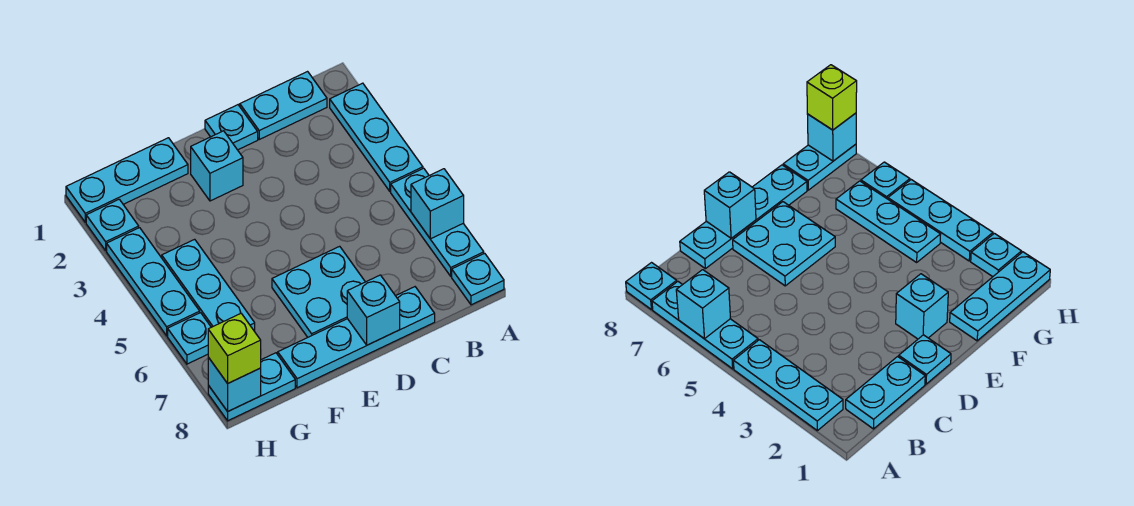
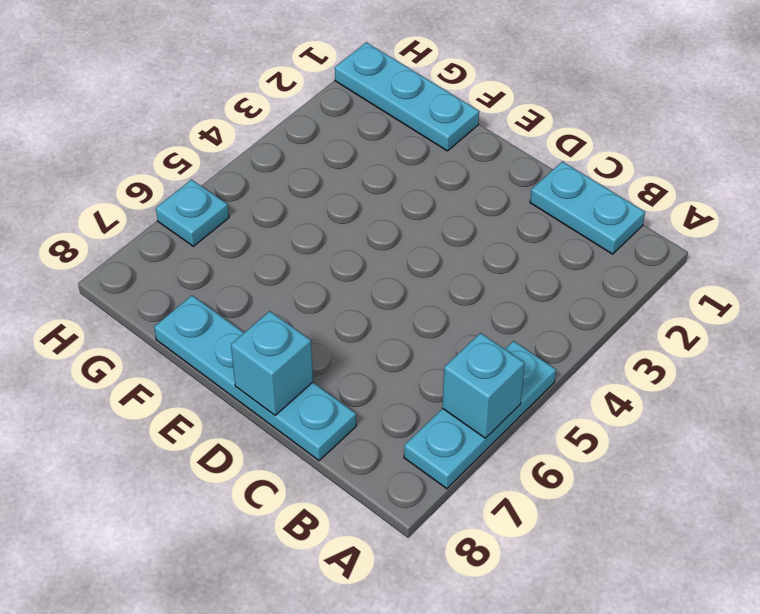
none -> cyan plate A2:A4 level 1
none -> cyan plate A8 level 1
none -> cyan plate D1 level 1

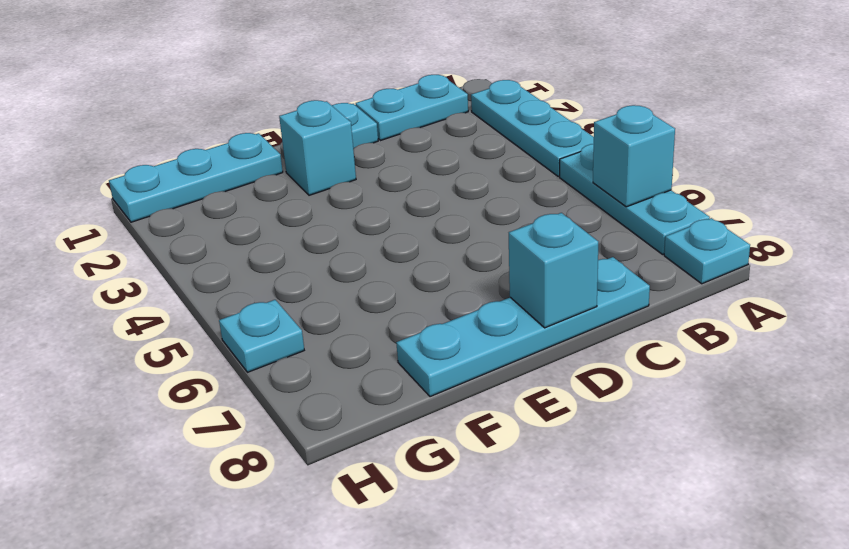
none -> cyan plate D6:E7 level 1
none -> cyan plate G4:G6 level 1
none -> cyan plate G8:H8 level 1

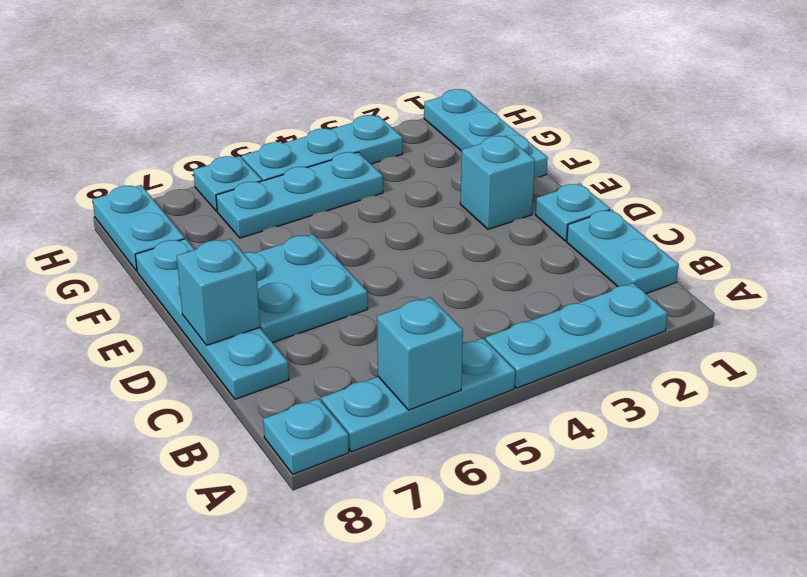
none -> cyan plate H2 level 1
none -> cyan brick H8 level 2
none -> lime brick H8 level 3

